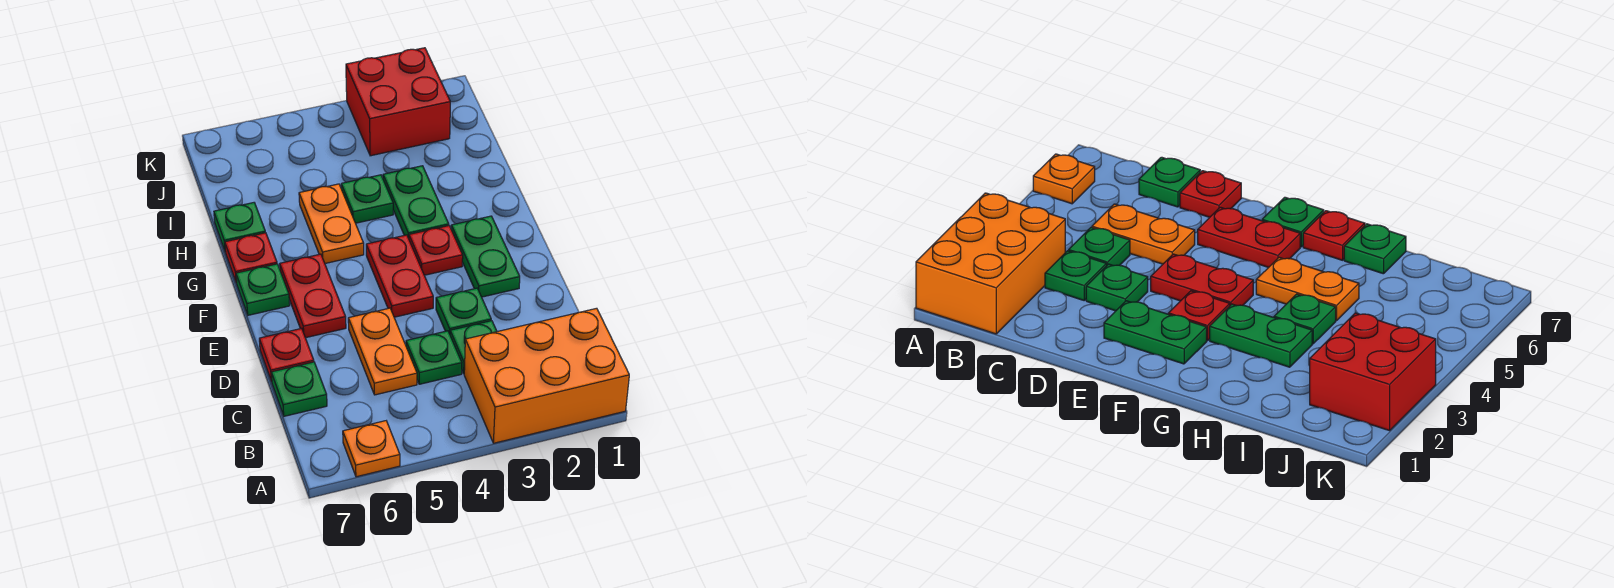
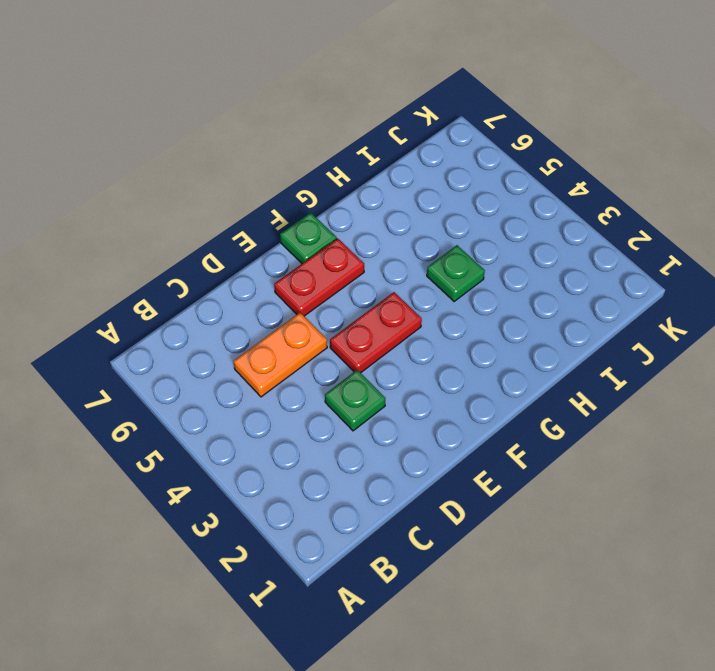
none -> orange brick A1:B3 level 1
none -> orange plate A6 level 1
none -> green plate C3 level 1

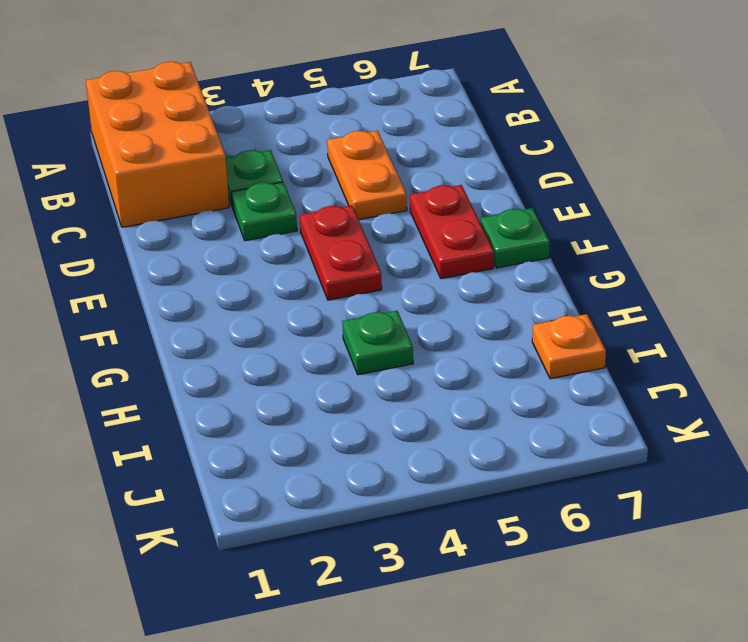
orange brick A1:C2 level 1 -> orange brick A1:B3 level 1
orange plate I7 level 1 -> orange plate A6 level 1
none -> green plate C4 level 1
none -> green plate C7 level 1
none -> red plate D7 level 1

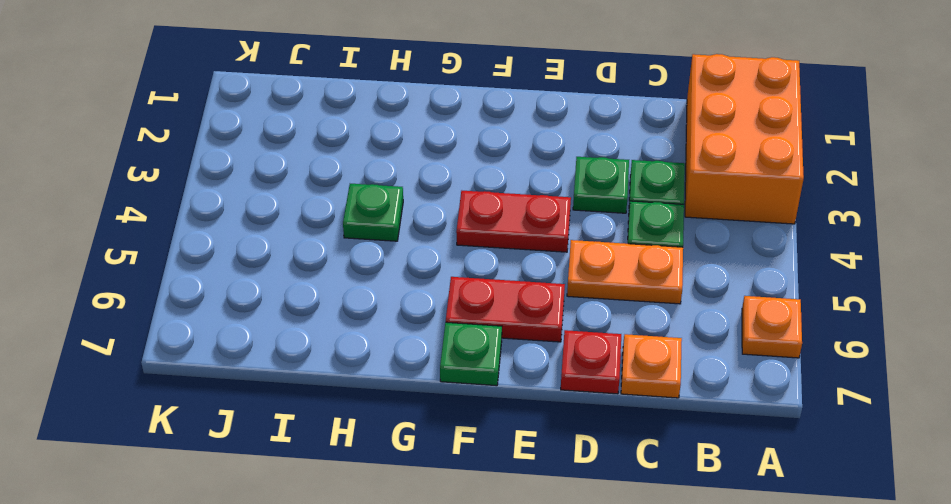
orange plate C7 level 1 -> green plate C7 level 1
none -> green plate E2:F2 level 1
none -> red plate F3 level 1
none -> green plate G3:H3 level 1

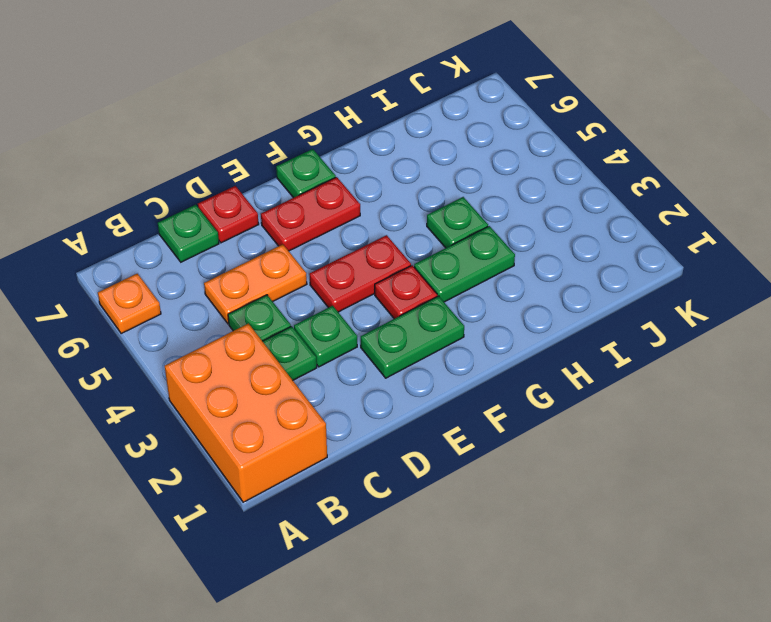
none -> orange plate G5:H5 level 1
none -> red plate G7 level 1
none -> green plate H7 level 1

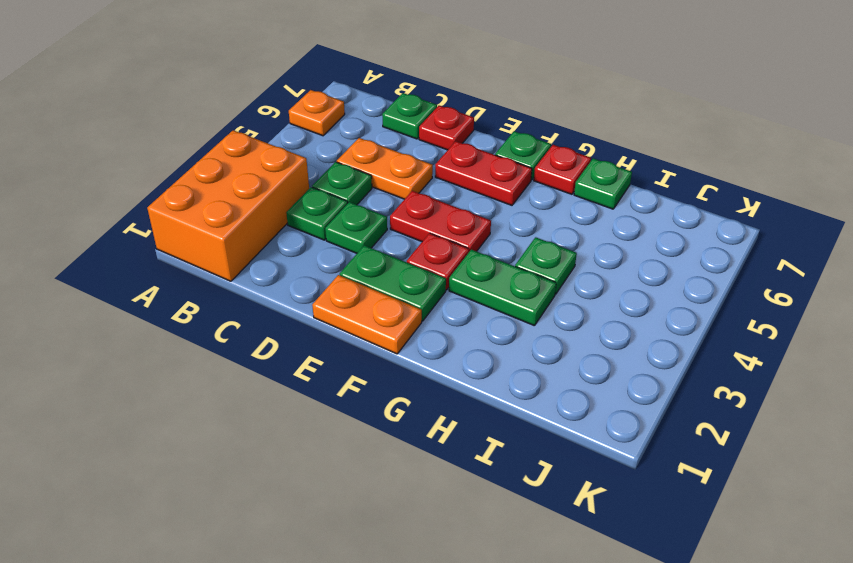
orange plate E1:F1 level 1 -> orange plate G5:H5 level 1
none -> red brick J2:K3 level 1

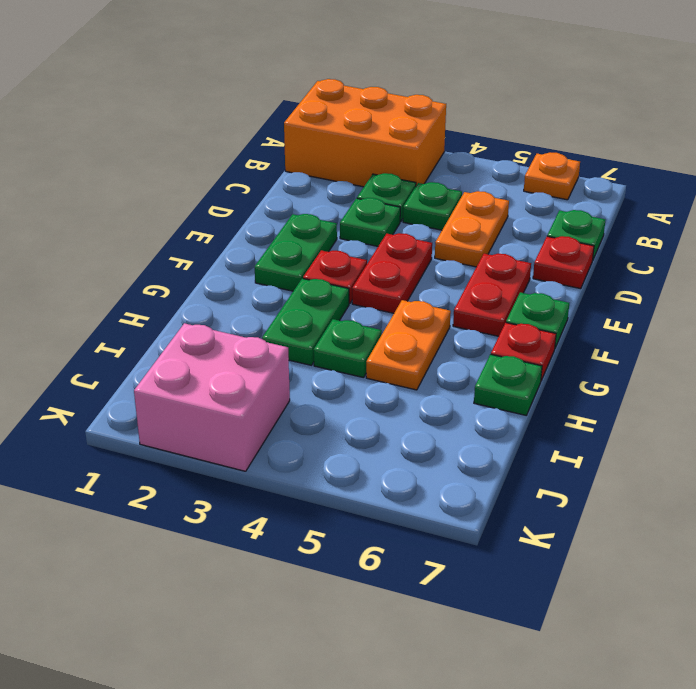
pink brick J2:K3 level 1 -> red brick J2:K3 level 1

